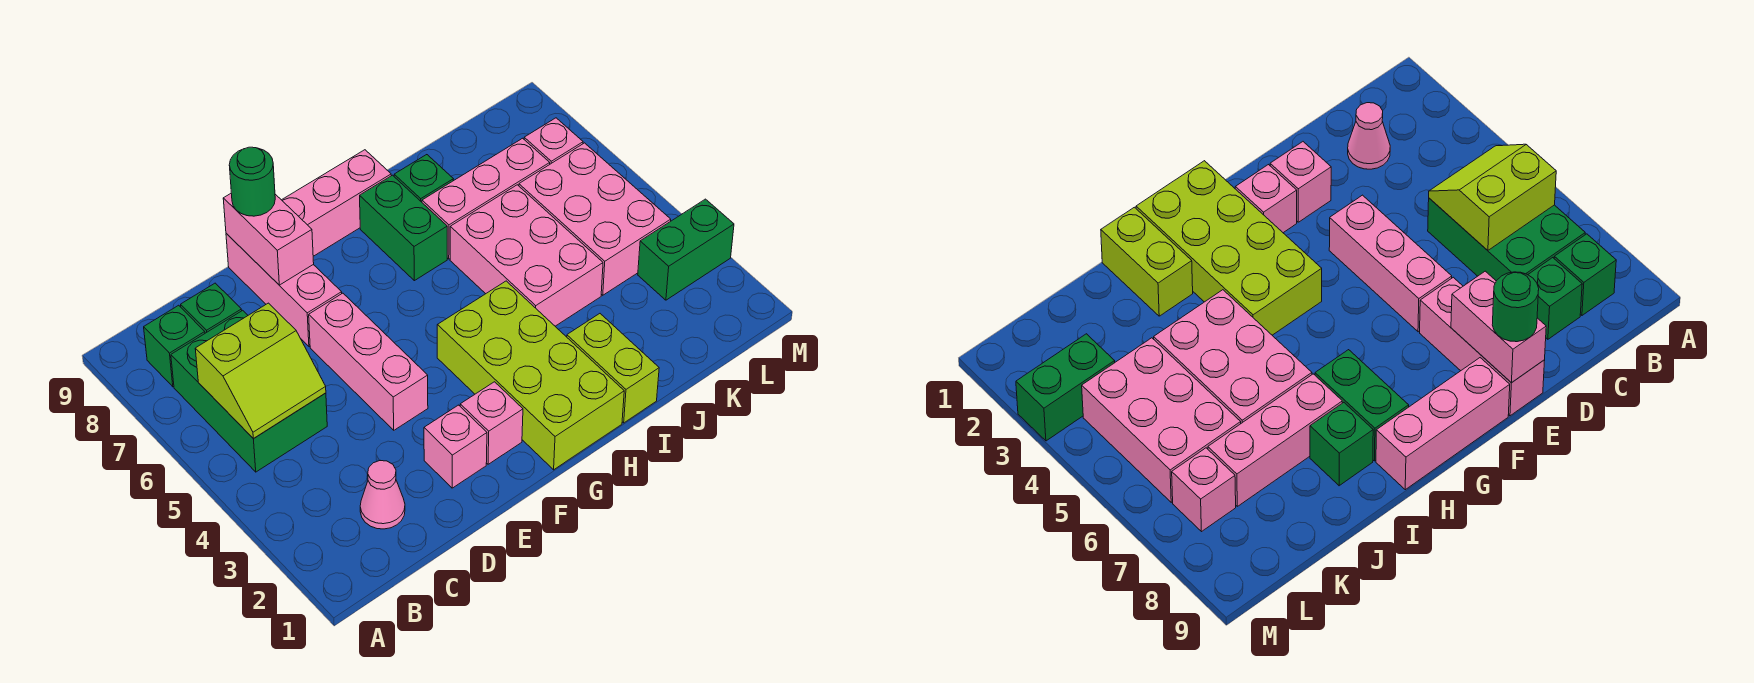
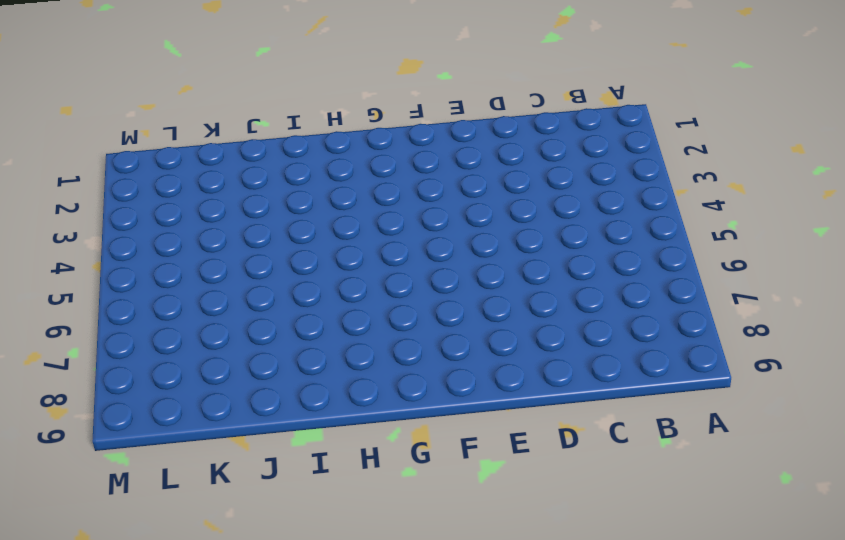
none -> green brick B5:C7 level 1
none -> green brick B8 level 1
none -> pink cone C2 level 1

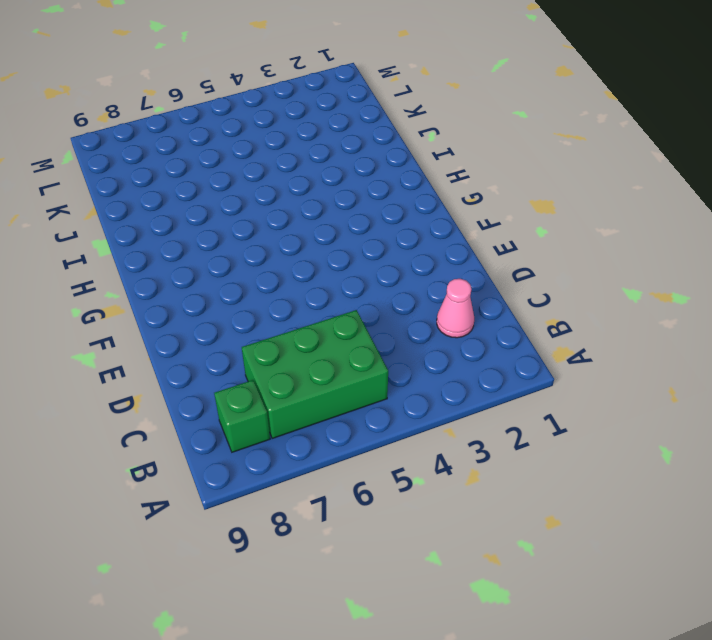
none -> green brick C8 level 1
none -> pink brick E2 level 1
none -> pink brick E4:E6 level 1

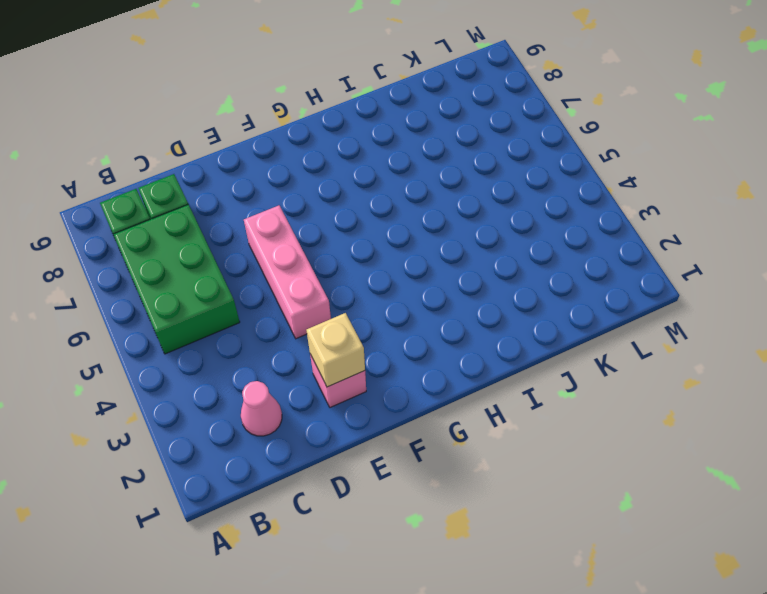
tan brick E2 level 2 -> none
none -> pink brick E7:E9 level 1
none -> pink brick F2 level 1
none -> pink brick F9:H9 level 1

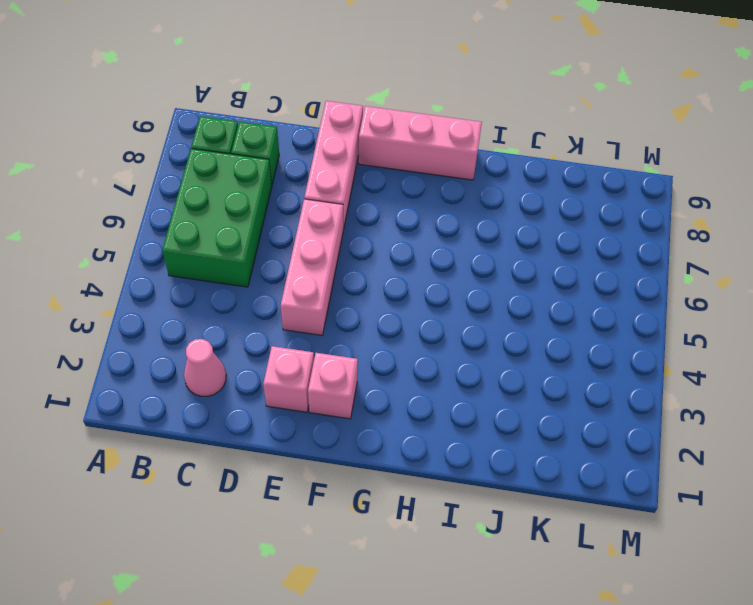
none -> lime brick G1:H4 level 1
none -> green brick H7:H8 level 1
none -> lime brick I1:I2 level 1

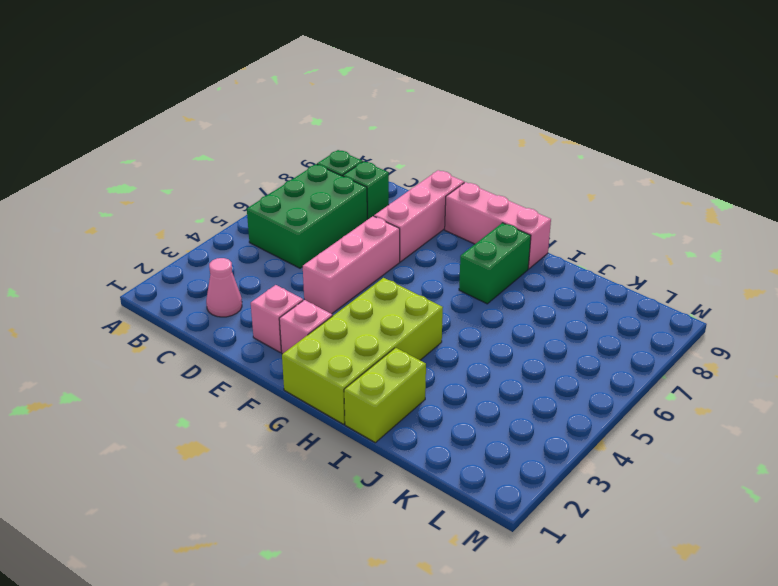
none -> pink brick I4:J6 level 1
none -> pink brick I7:K7 level 1
none -> green brick I8 level 1

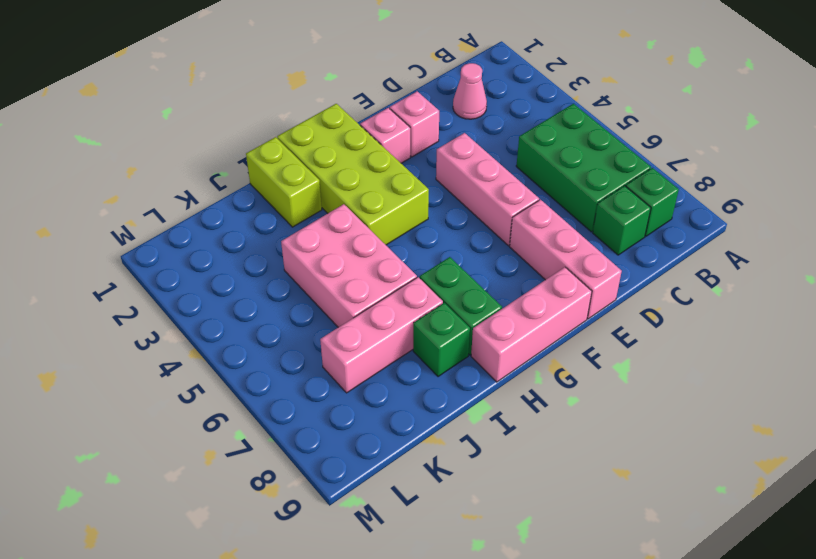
none -> pink brick K4:L6 level 1
none -> green brick L3:M3 level 1
none -> pink brick L7 level 1

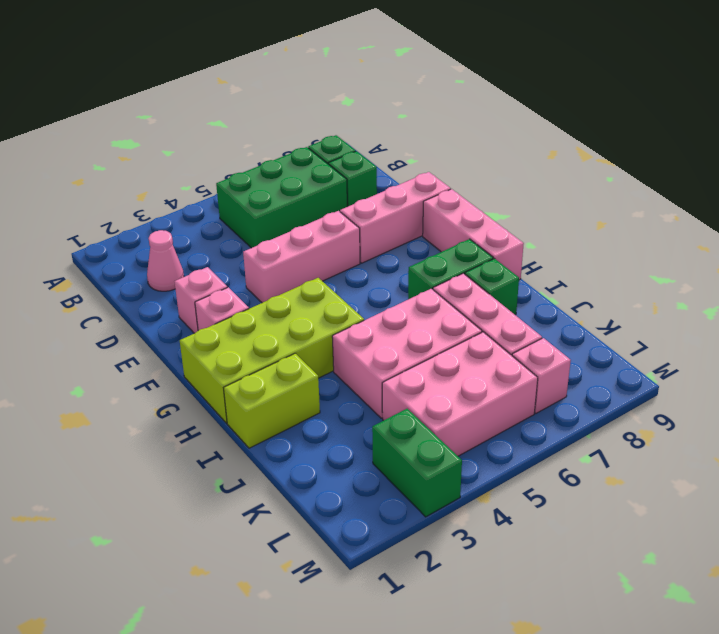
none -> lime slope B5:C6 level 2 top 6
none -> pink brick E8:E9 level 2
none -> green round brick E9 level 3

